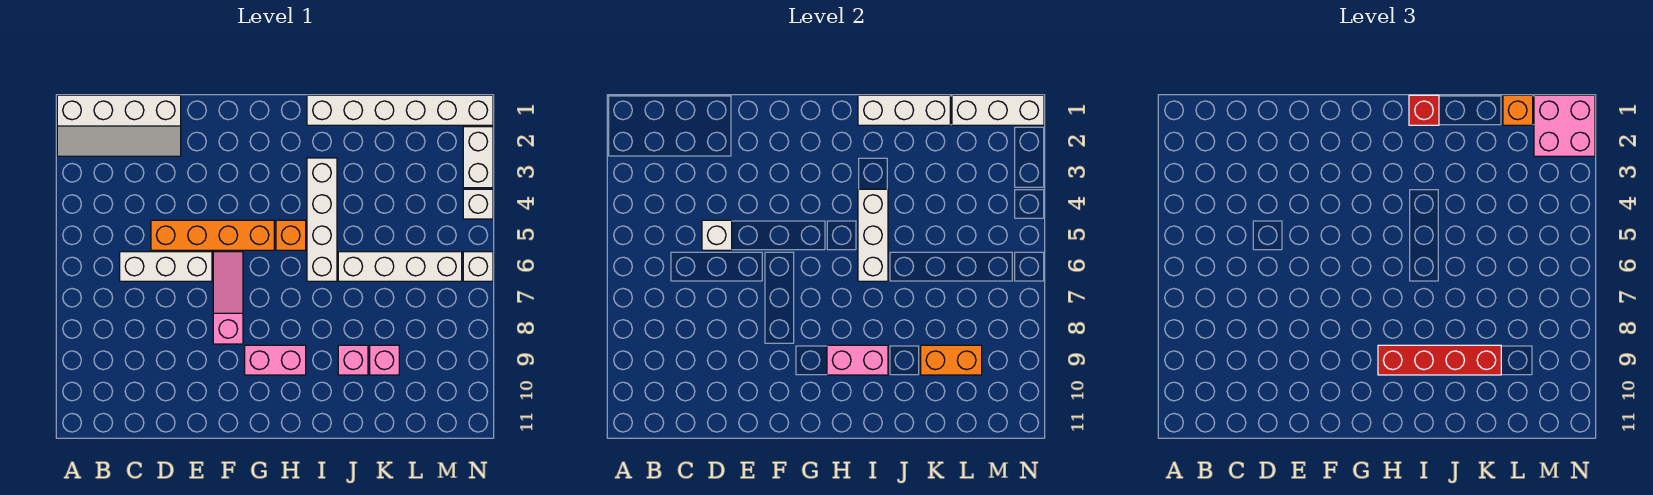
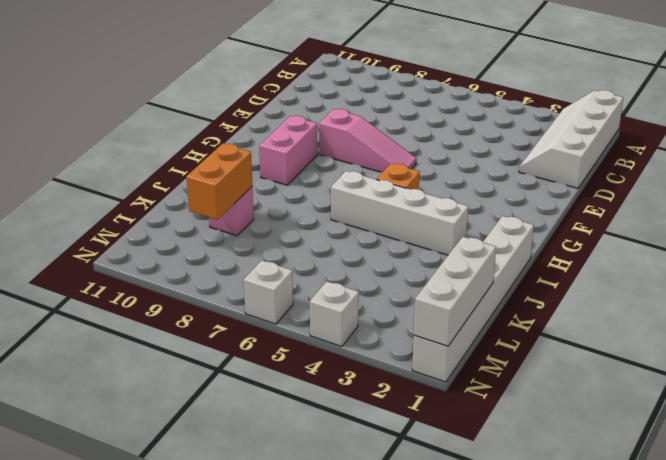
none -> white brick C6:E6 level 1
none -> orange brick D5:G5 level 1
none -> white brick J6:M6 level 1

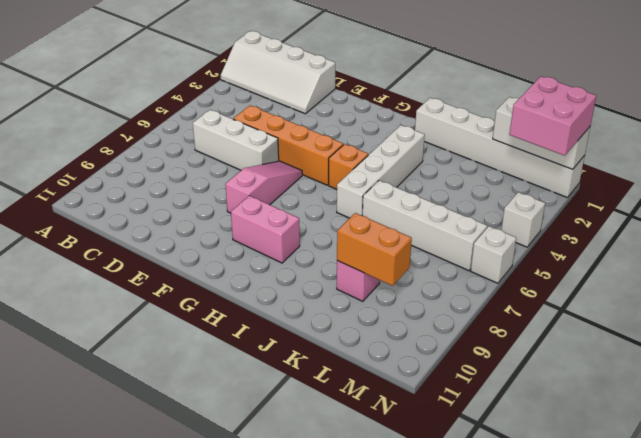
none -> pink brick J9 level 1
none -> white brick N2:N3 level 1
none -> white brick D5 level 2

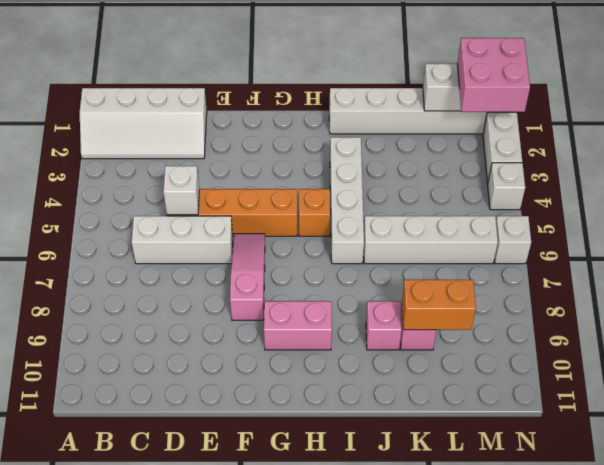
none -> pink brick H9:I9 level 2
none -> white brick I1:K1 level 2
none -> white brick I4:I6 level 2

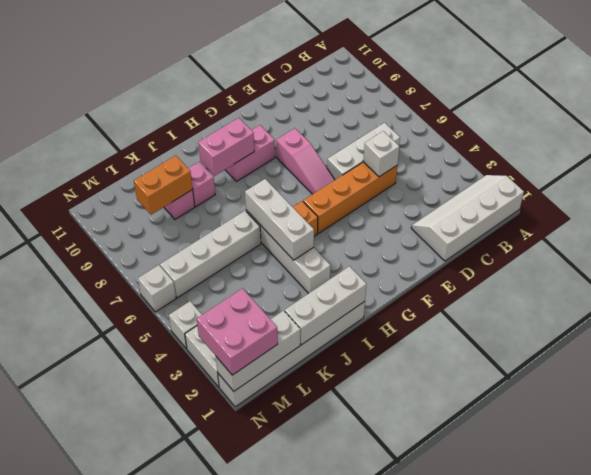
none -> red brick H9:K9 level 3
none -> red brick I1 level 3
none -> orange brick L1 level 3

